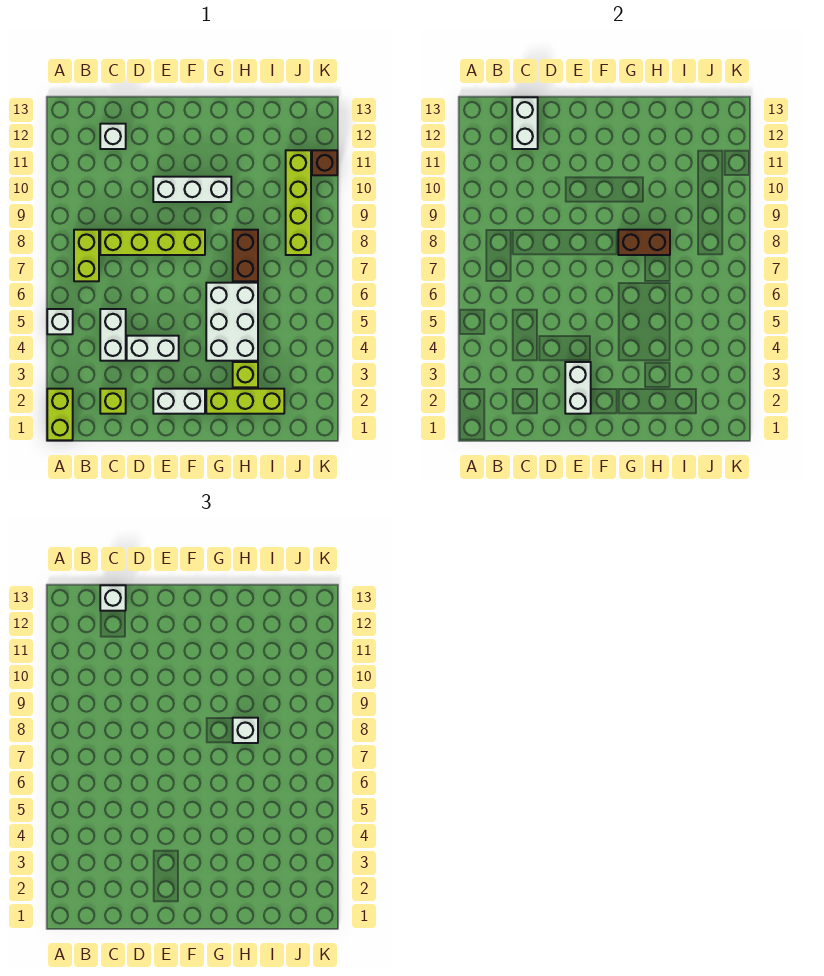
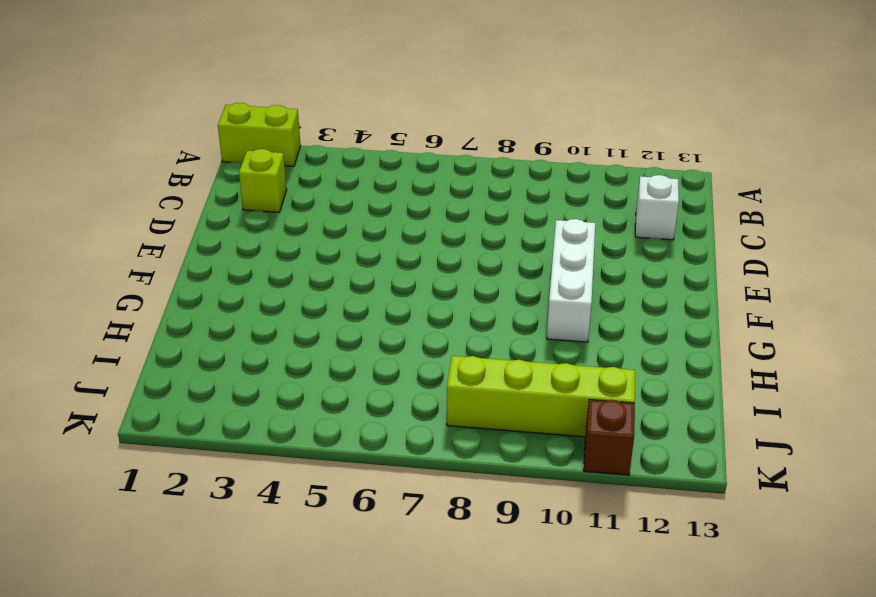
none -> white brick A5 level 1
none -> lime brick B7:B8 level 1
none -> white brick C4:C5 level 1

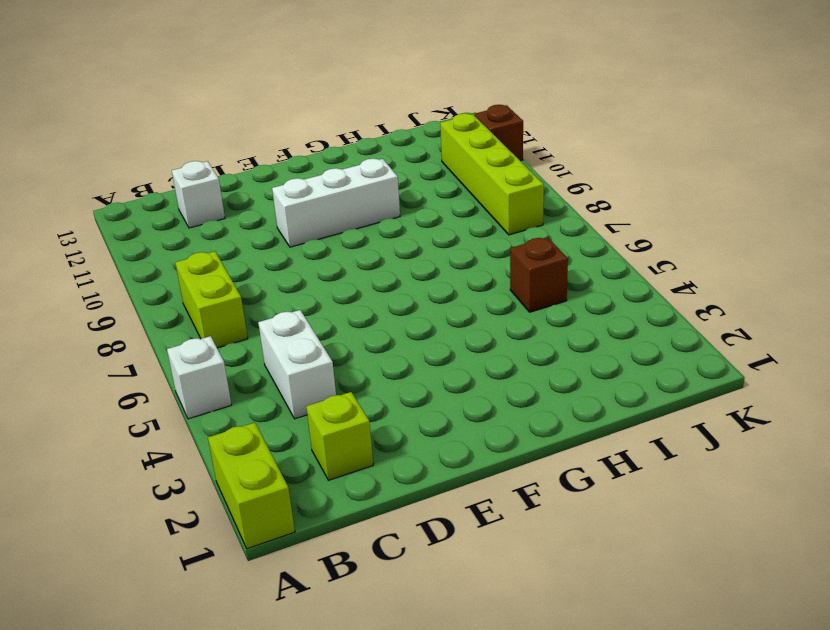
brown brick I5 level 1 -> none
none -> lime brick C8:F8 level 1
none -> white brick D4:E4 level 1
none -> white brick E2:F2 level 1

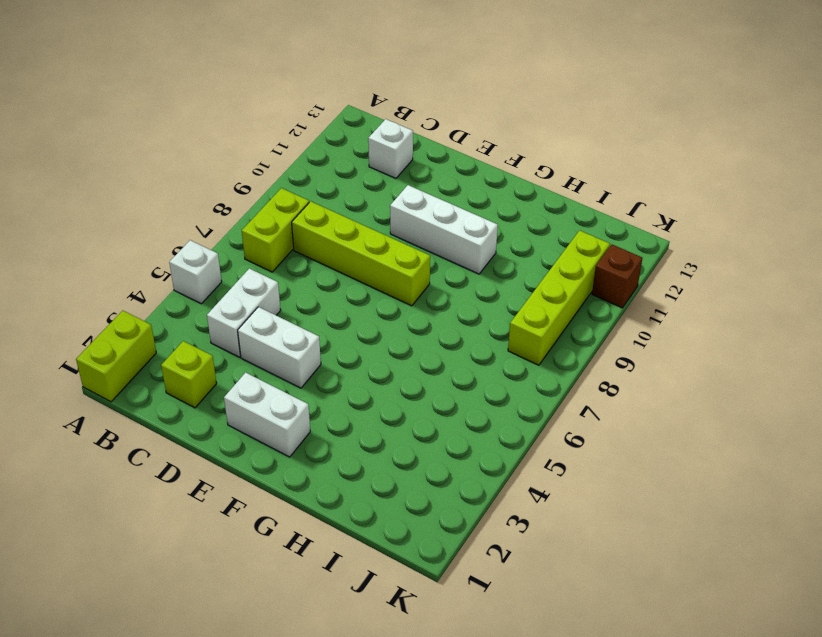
none -> lime brick G2:I2 level 1
none -> white brick G4:H6 level 1
none -> lime brick H3 level 1

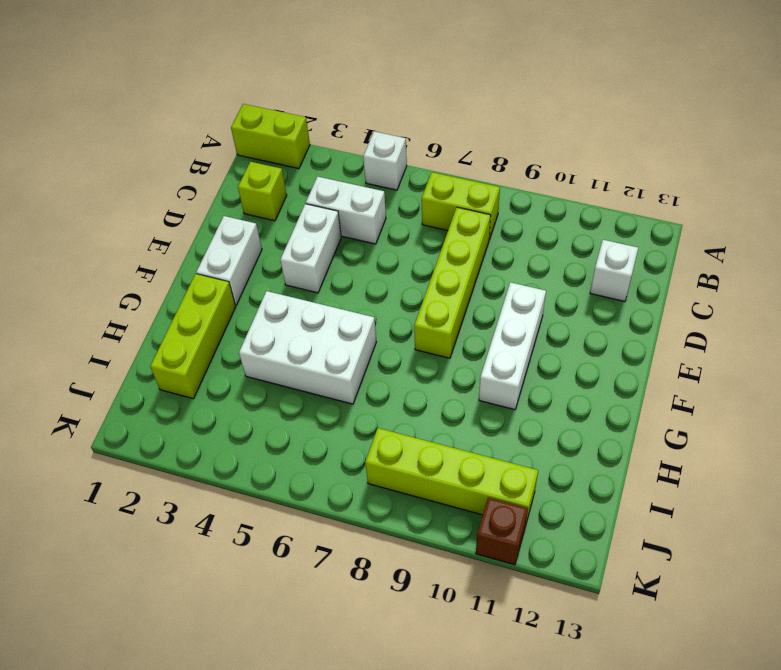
none -> lime brick H3 level 1
none -> brown brick H7:H8 level 1
none -> white brick C12:C13 level 2

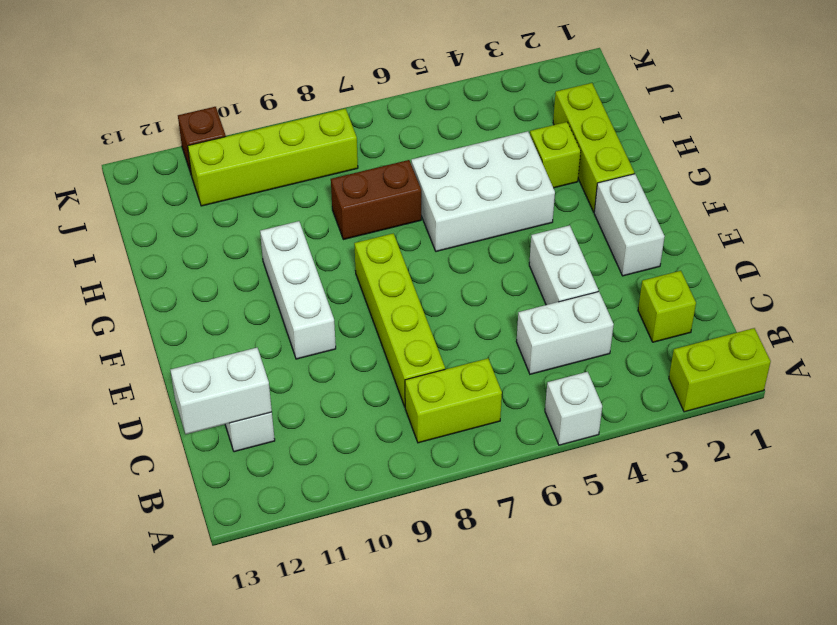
none -> white brick E2:E3 level 2
none -> brown brick G8:H8 level 2
none -> white brick C13 level 3

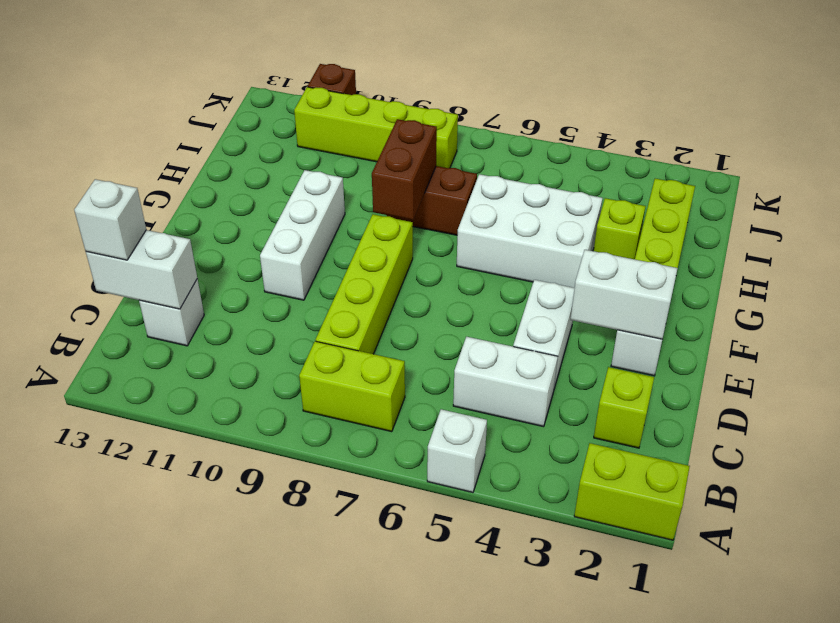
none -> white brick H8 level 3

